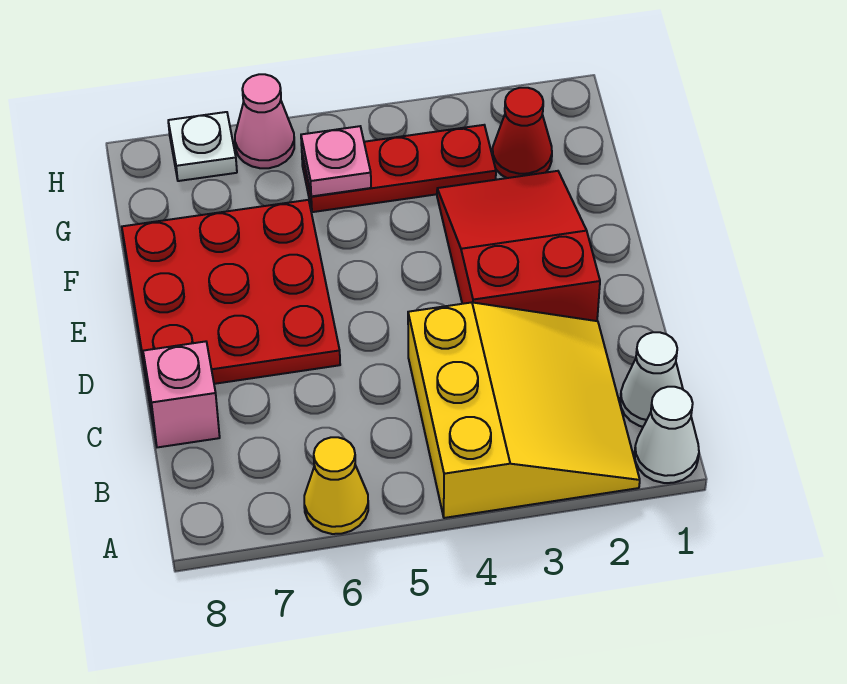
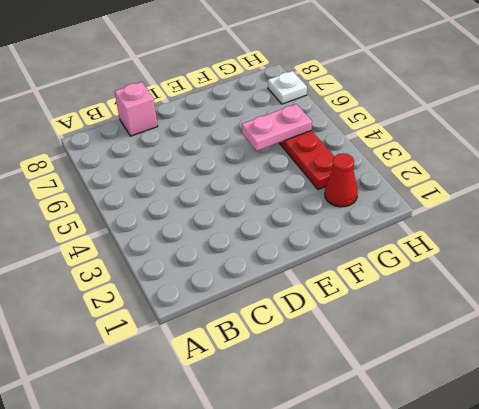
pink plate F5:G5 level 2 -> pink plate G5 level 2
none -> white cone A1 level 1
none -> yellow slope A2:C4 level 1 top 4
none -> yellow cone A6 level 1

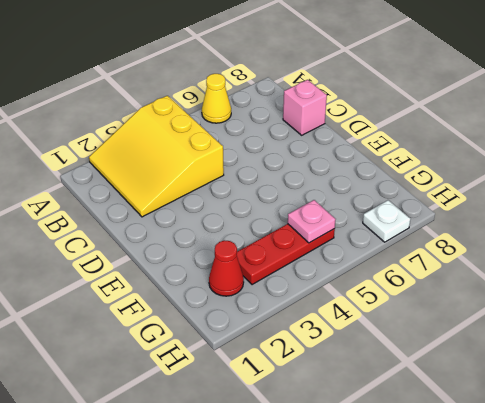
none -> white cone A1 level 1
none -> white cone B1 level 1
none -> red slope D2:F3 level 1 top D

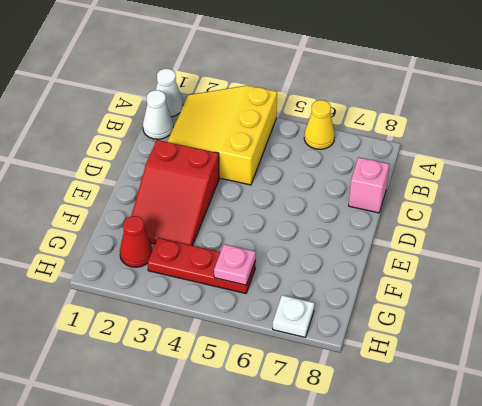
none -> red plate D6:F8 level 1
none -> pink cone H6 level 1

